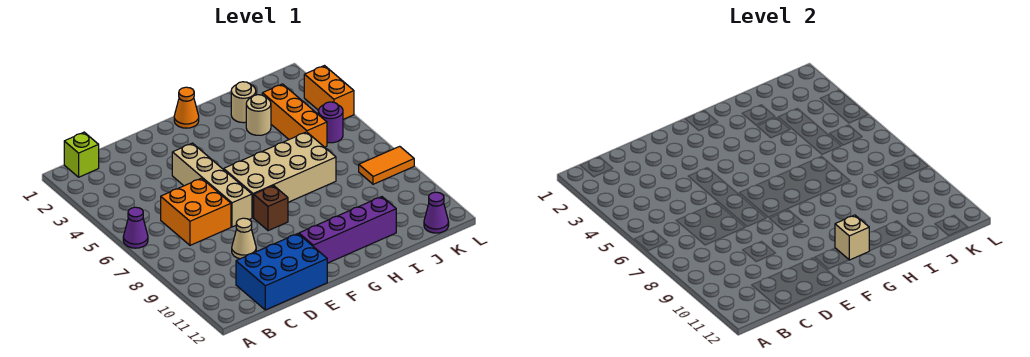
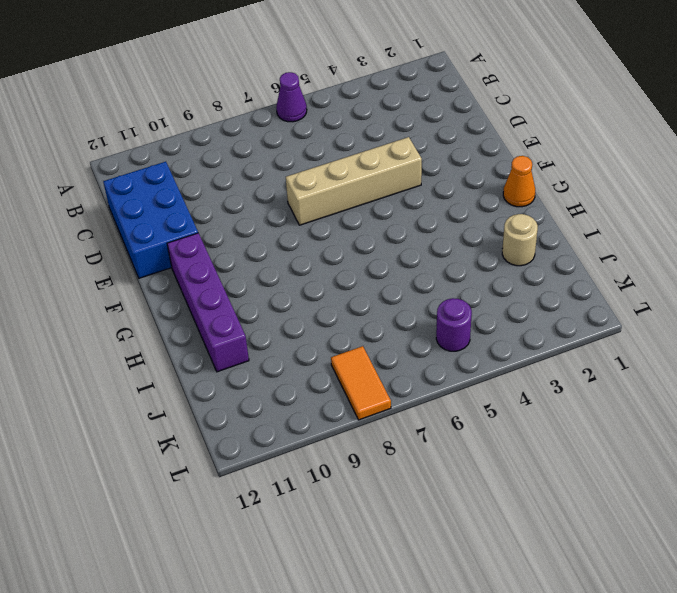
none -> lime brick B1 level 1
none -> orange brick C6:D7 level 1
none -> tan cone D9 level 1

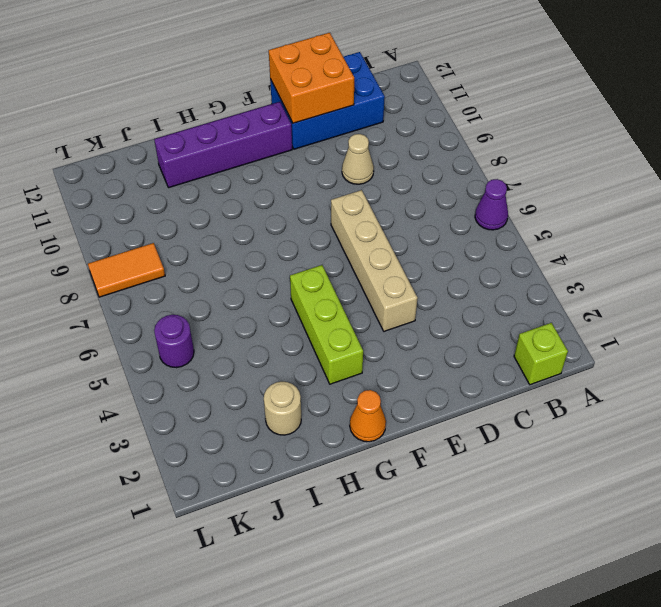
orange brick D11:E12 level 2 -> orange brick C6:D7 level 1
lime brick G3:G5 level 1 -> none
none -> tan brick F6:I7 level 1
none -> brown brick F8 level 1
none -> tan round brick I3 level 1

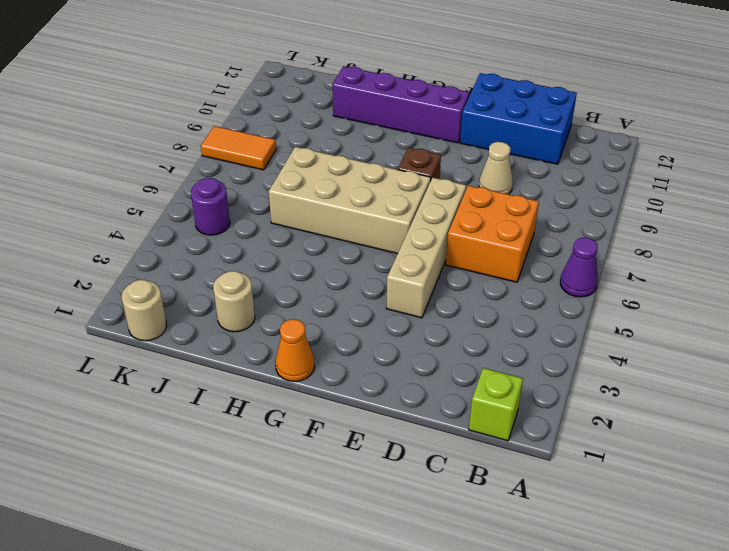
tan round brick K1 level 1 -> tan round brick I3 level 1
none -> orange brick J3:J5 level 1
none -> purple cone K12 level 1
none -> orange brick L3:L4 level 1

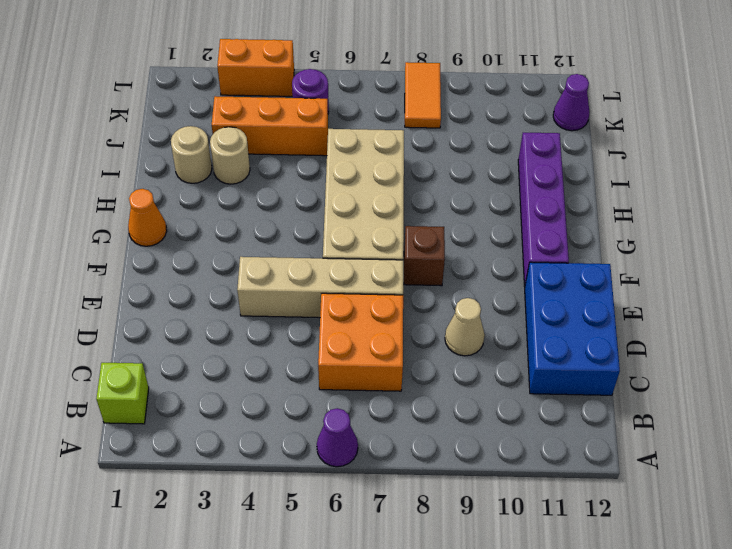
none -> tan brick G11 level 2

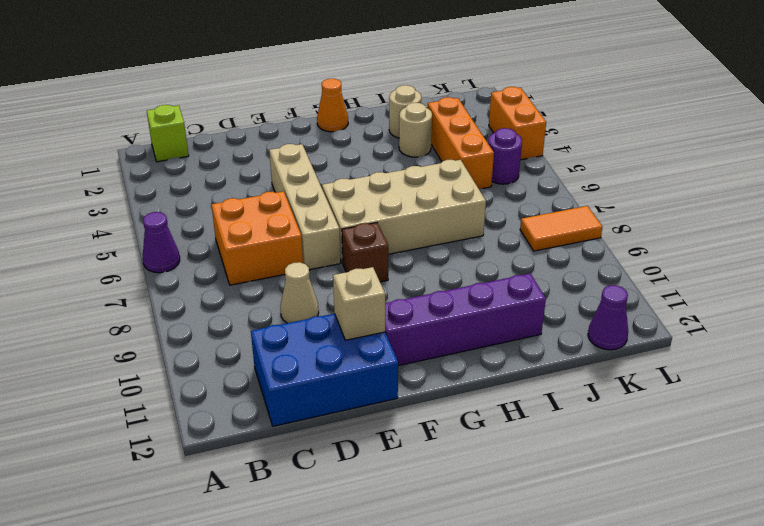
tan brick E11 level 2 -> tan brick G11 level 2

